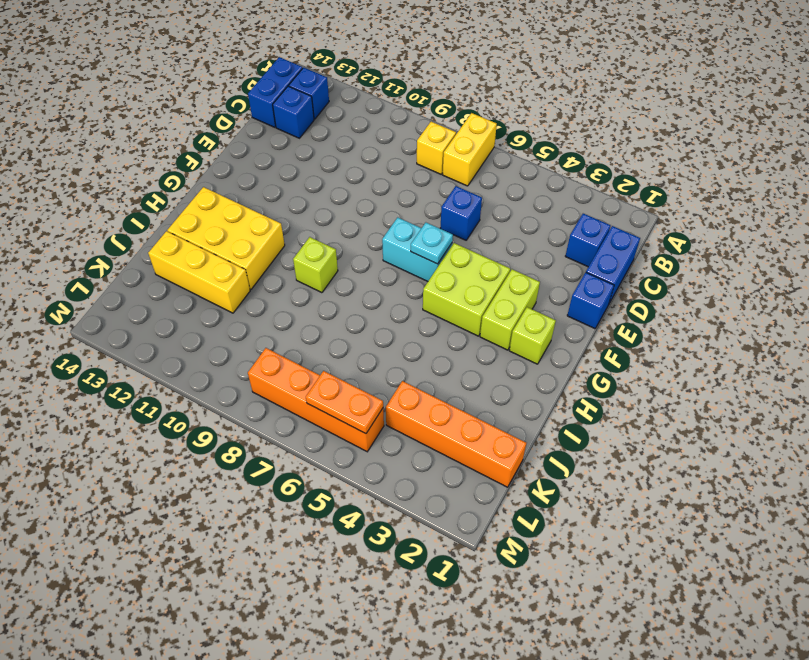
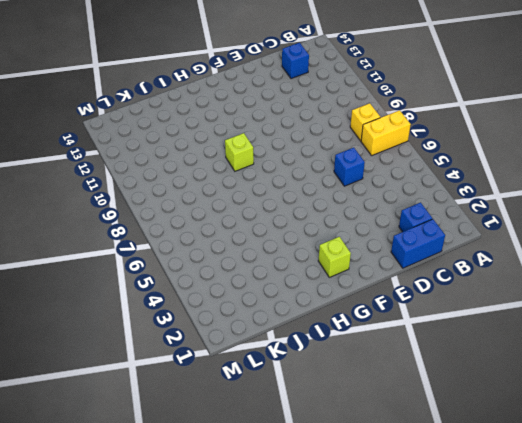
none -> blue brick B13 level 1
none -> blue brick B14:C14 level 1
none -> blue brick E1 level 1

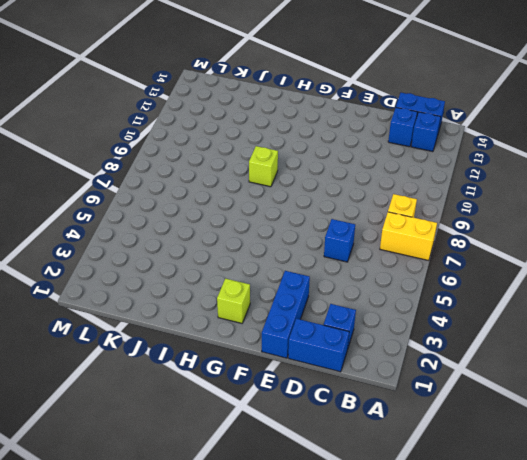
blue brick E1:E3 level 1 -> blue brick E1 level 1
none -> lime brick F3:G3 level 1
none -> lime brick F4:G5 level 1
none -> cyan brick F6:F7 level 1

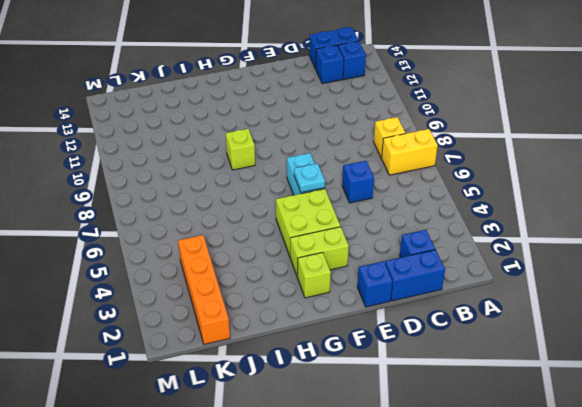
none -> yellow brick H11:I13 level 1
none -> yellow brick J11:J13 level 1
none -> orange brick L5:L8 level 1

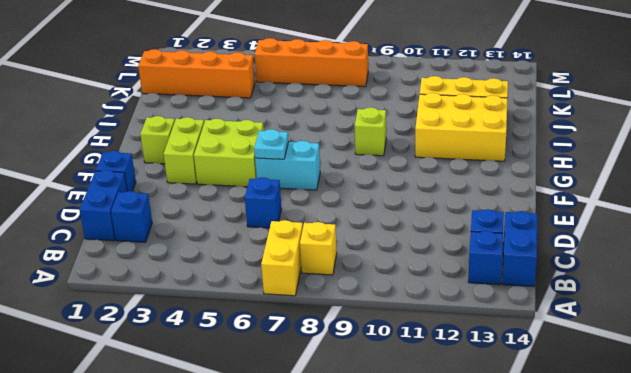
none -> orange plate L5:L6 level 2

